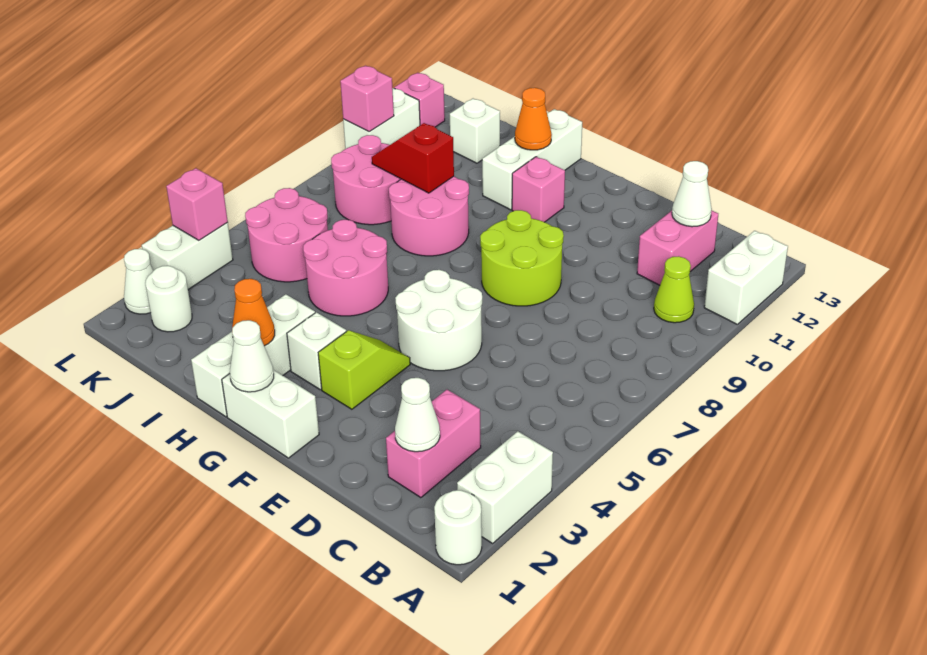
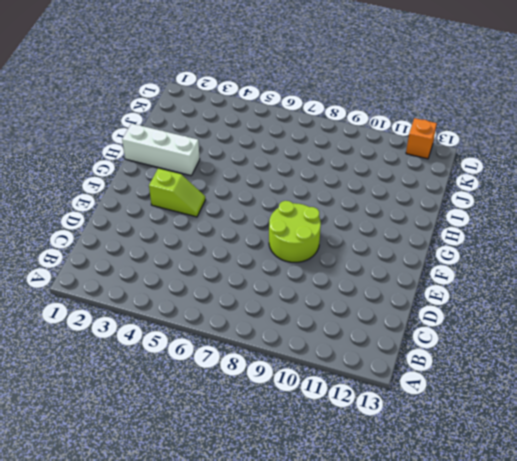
orange brick L12 level 1 -> pink brick L12 level 1
none -> white round brick A1 level 1
none -> white brick A2:A3 level 1
none -> white brick A11:A12 level 1
none -> lime cone B10 level 1

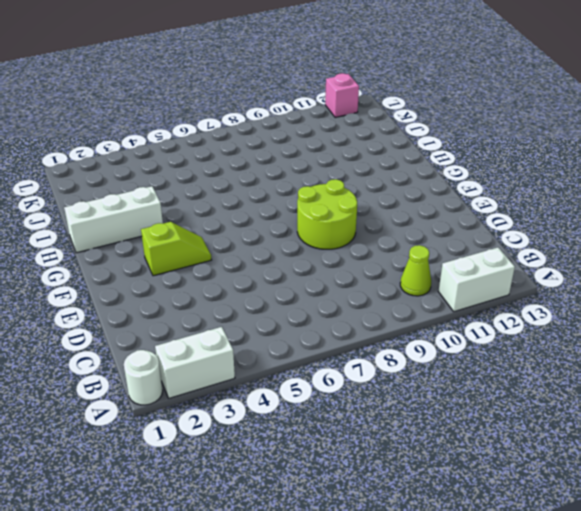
none -> pink brick C2:C3 level 1
none -> pink brick C11:C12 level 1
none -> white round brick E5:F6 level 1
none -> white brick F1:G1 level 1

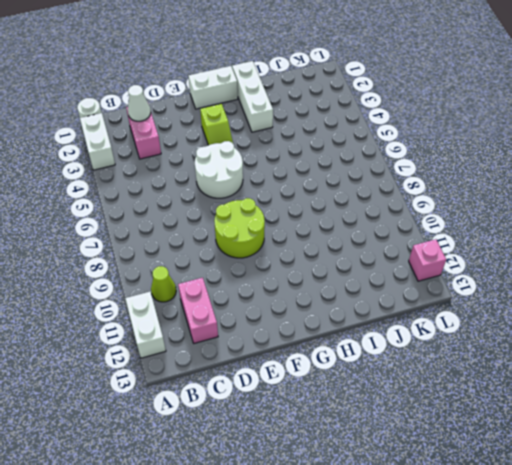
none -> white brick G3 level 1
none -> pink brick G11 level 1
none -> pink round brick H5:I6 level 1
none -> pink round brick H8:I9 level 1

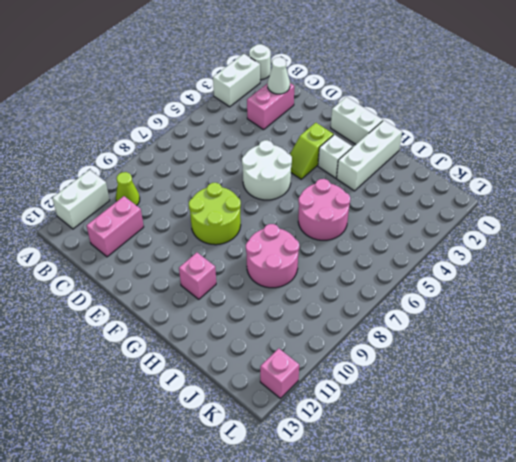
none -> white brick H11:H13 level 1
none -> pink round brick J5:K6 level 1
none -> pink round brick J8:K9 level 1
none -> white brick J12 level 1

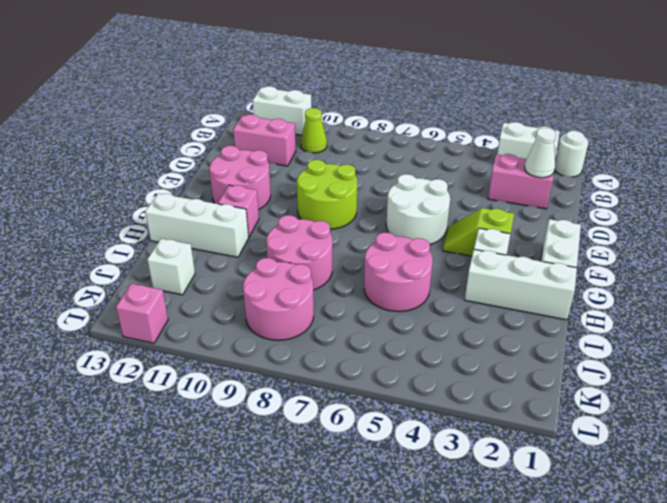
pink round brick E11:F12 level 1 -> pink round brick J5:K6 level 1
none -> white round brick K2 level 1
none -> white cone L2 level 1
none -> white brick L3:L4 level 1
none -> white brick L10:L11 level 1

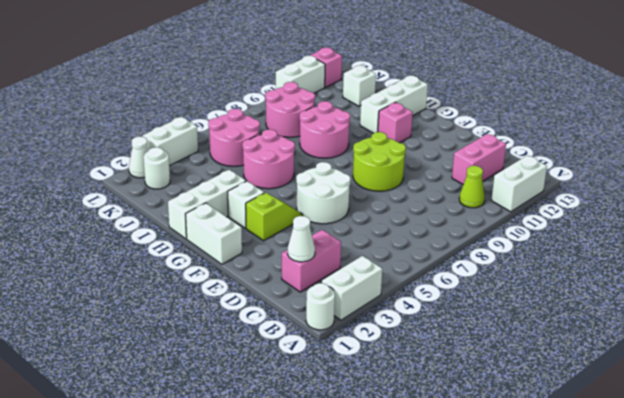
none -> white cone C12 level 2
none -> white cone G1 level 2
none -> orange cone H2 level 2
none -> orange cone H12 level 2

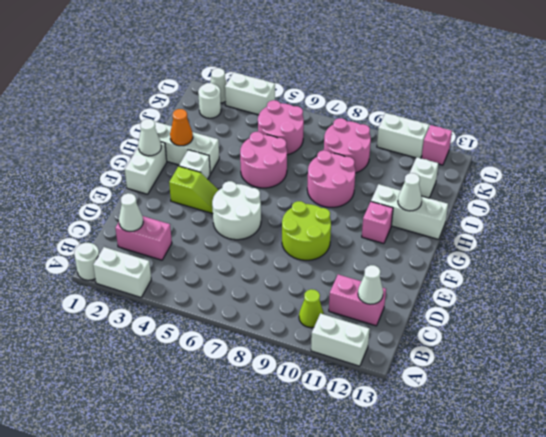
white cone H12 level 2 -> orange cone H12 level 2
none -> red slope I9:J9 level 2 top I
none -> pink brick L4 level 2
none -> pink brick L10 level 2

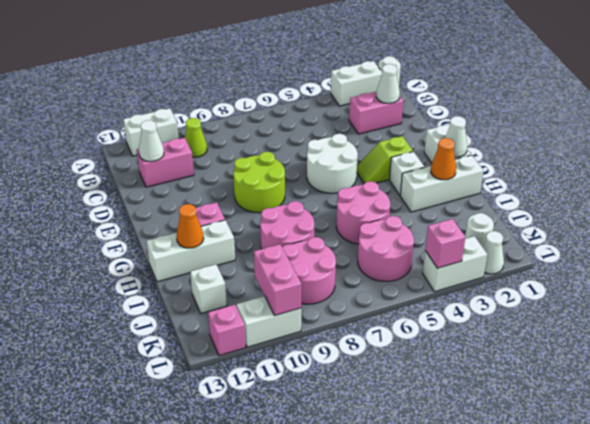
pink brick K10:L10 level 2 -> pink brick L10 level 2
none -> red slope I9:J9 level 2 top I

